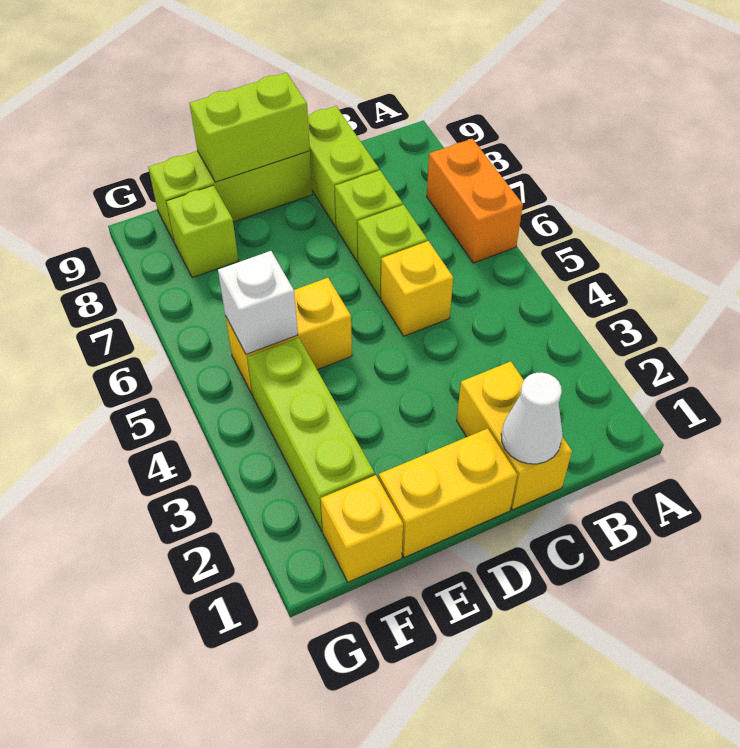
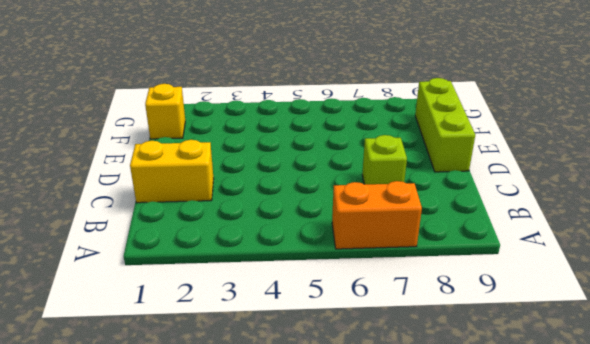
none -> yellow brick C5 level 1
none -> lime brick C6 level 1
none -> lime brick C8:C9 level 1

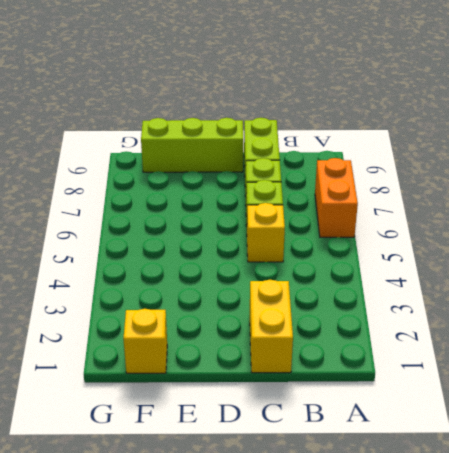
none -> yellow brick D1:E1 level 1
none -> yellow brick E5:F5 level 1
none -> lime brick F2:F4 level 1

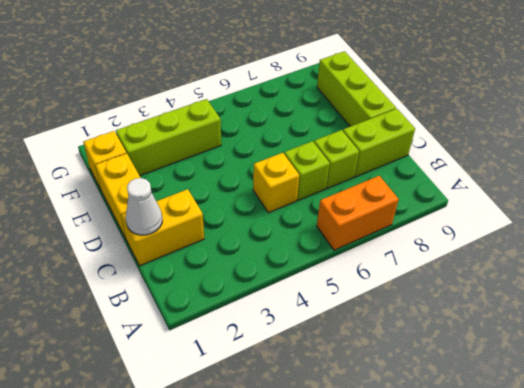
none -> yellow brick E5:F5 level 1
none -> lime brick F8 level 1
none -> lime brick D9:E9 level 2

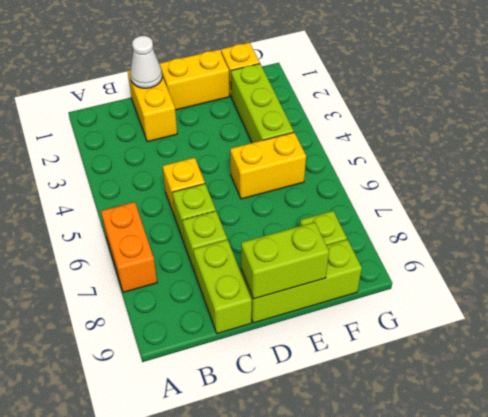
none -> white brick F5 level 2

